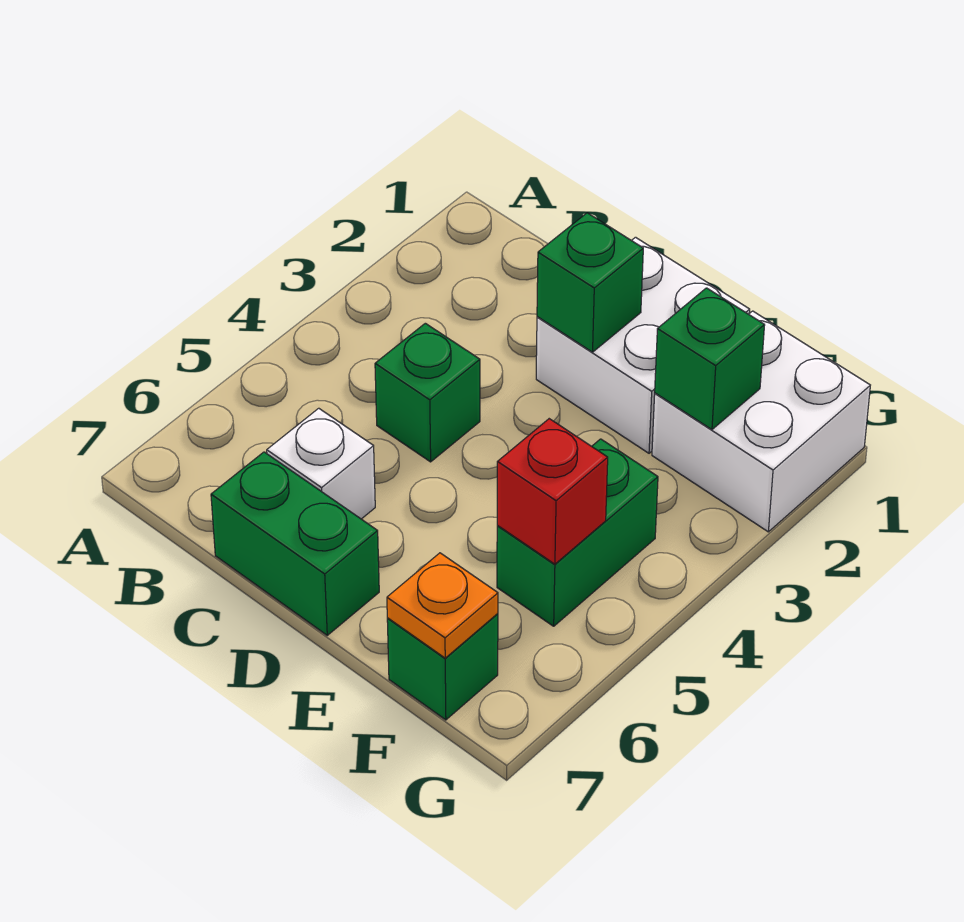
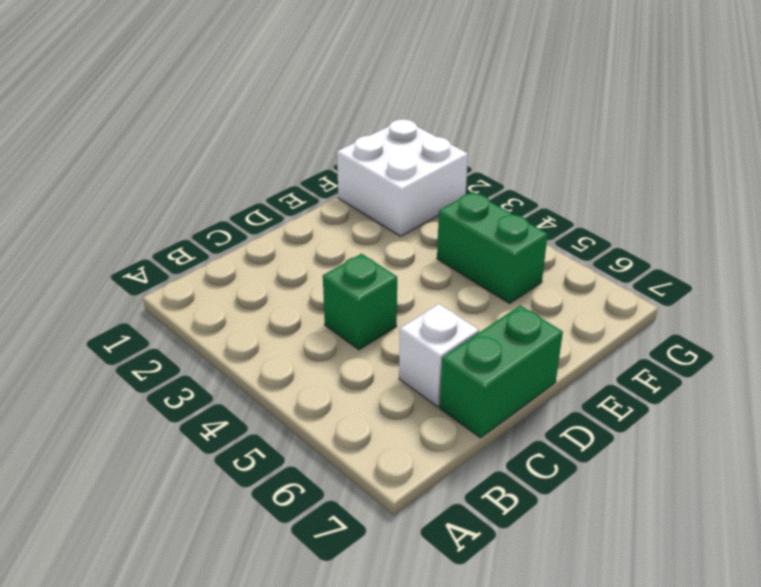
none -> white brick D1:E2 level 1
none -> green brick F7 level 1

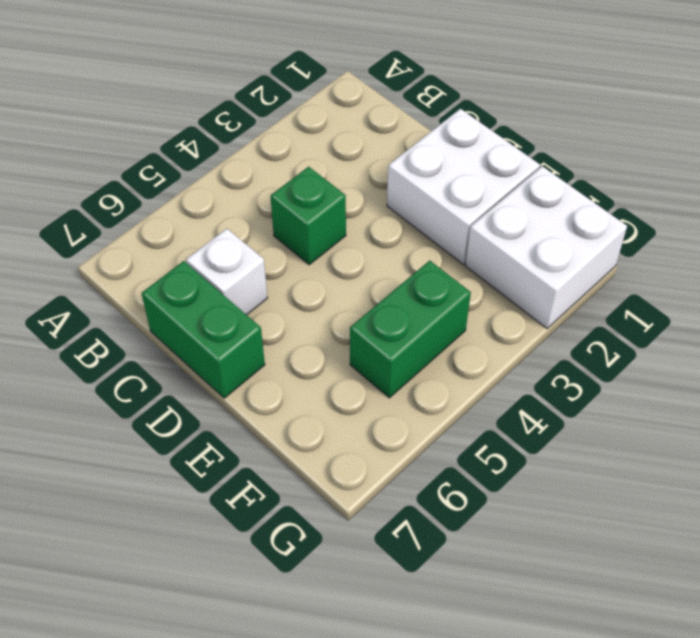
none -> green brick F7 level 1
none -> green brick D2 level 2

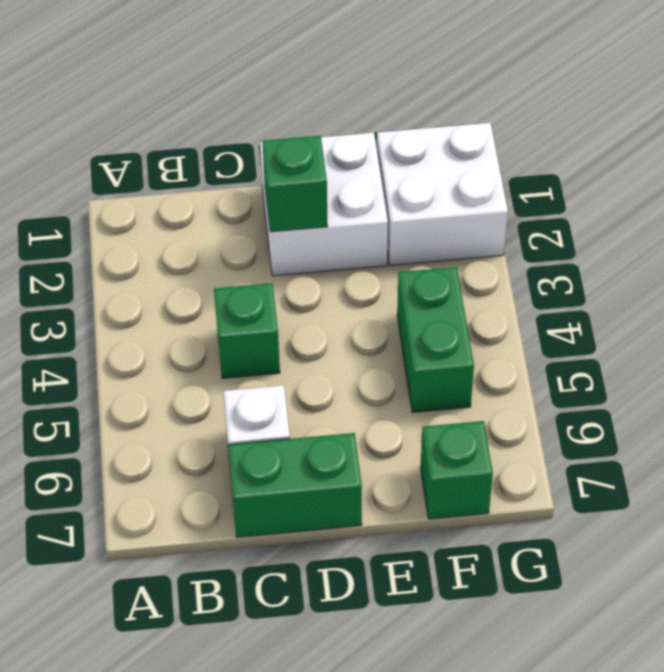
none -> green brick F2 level 2
none -> red brick F5 level 2

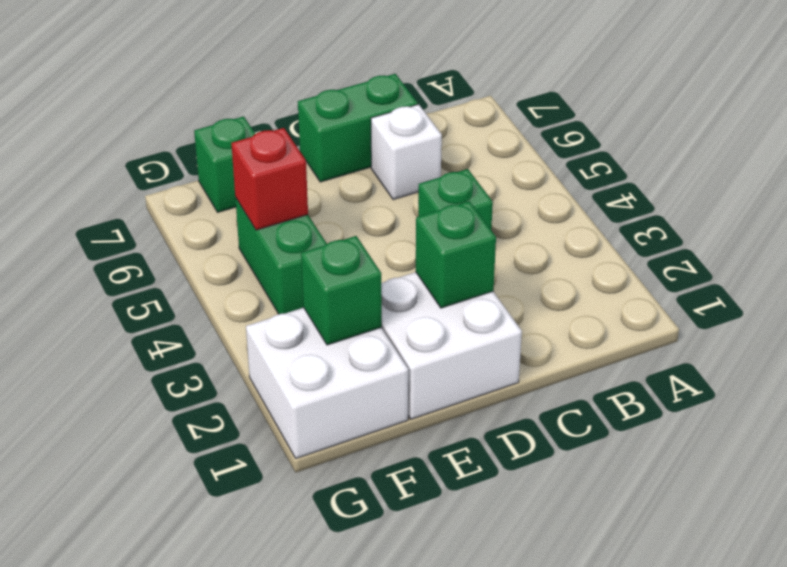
none -> orange plate F7 level 2

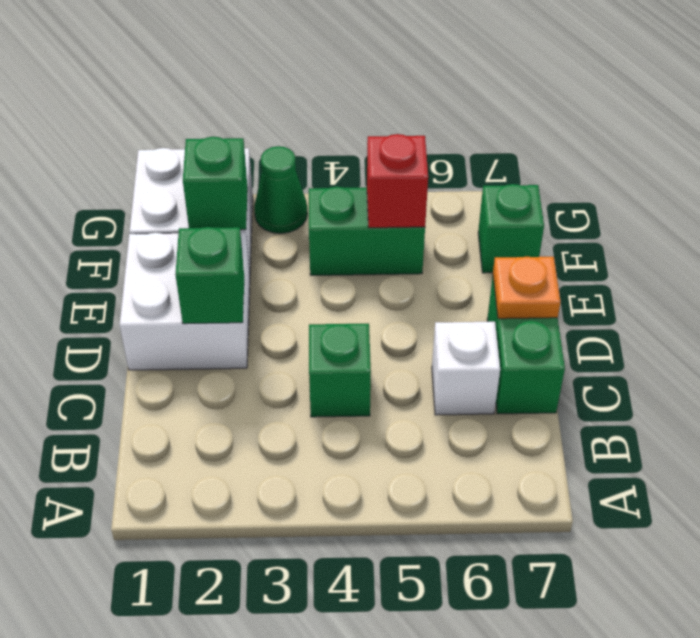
orange plate D7 level 2 -> orange plate F7 level 2
green cone G3 level 1 -> none

